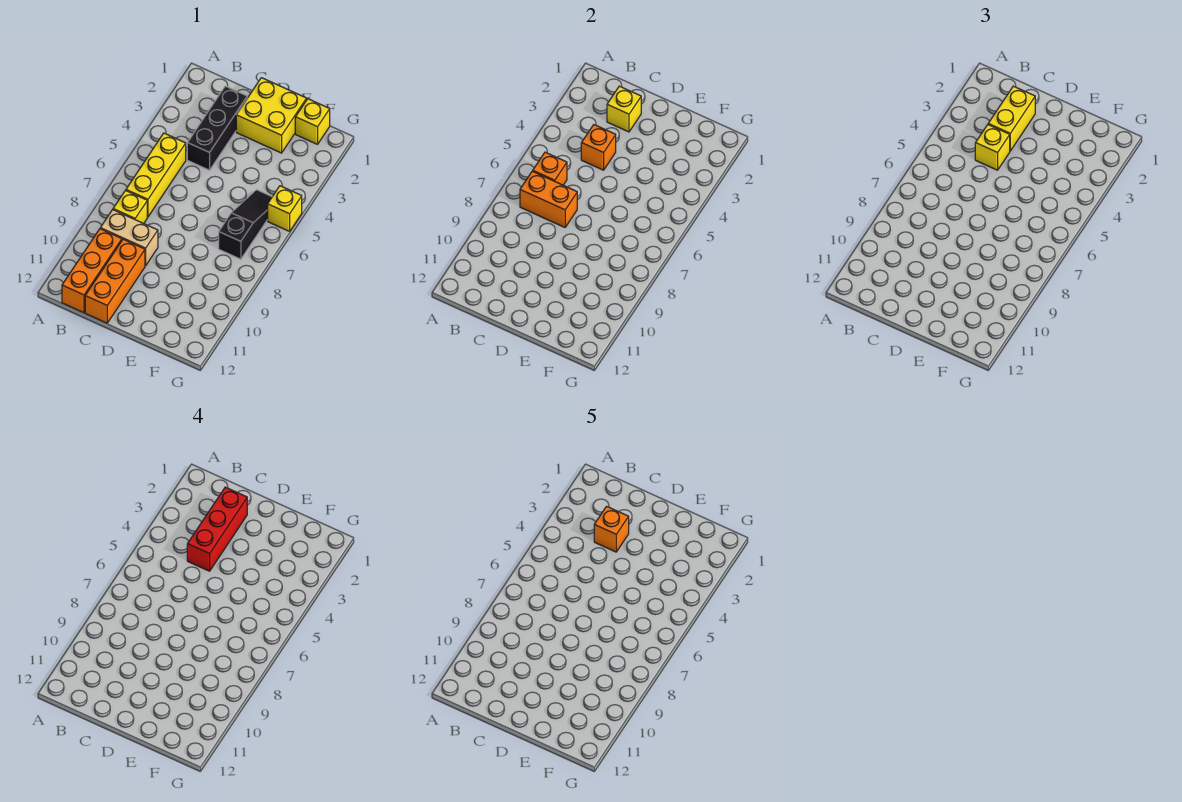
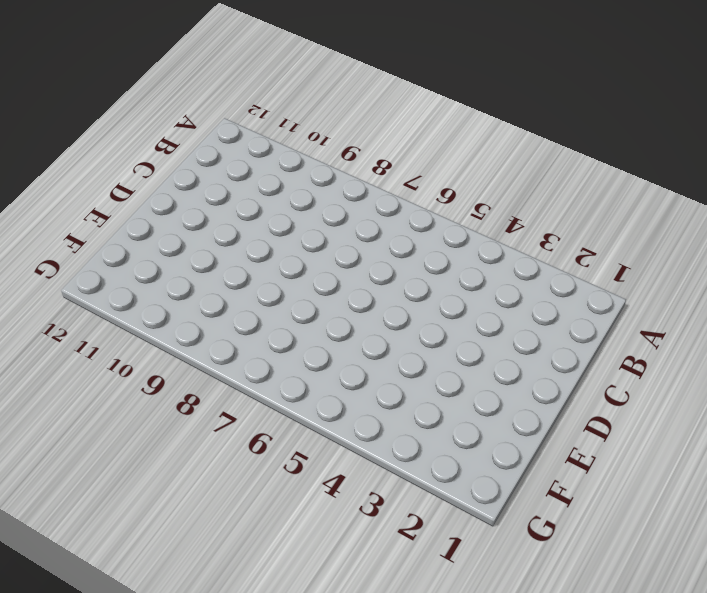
none -> yellow brick B5:B7 level 1
none -> yellow brick B8 level 1
none -> tan brick B9:C9 level 1

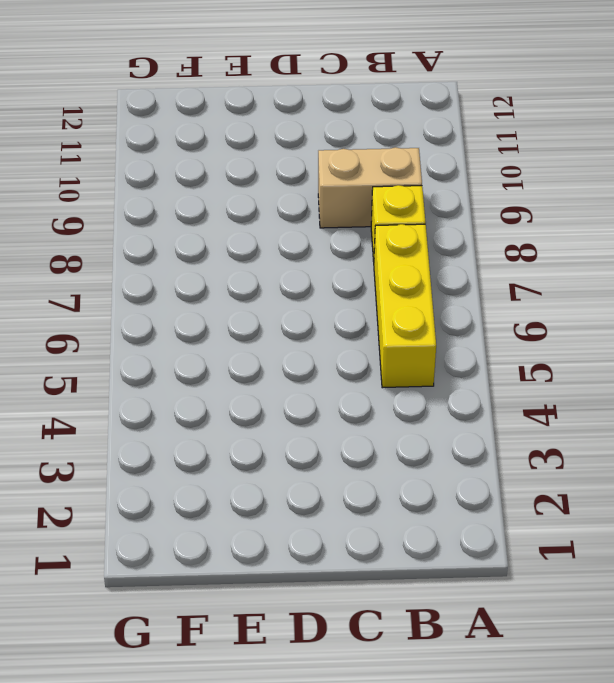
none -> orange brick B10:B12 level 1
none -> black brick C2:C4 level 1
none -> orange brick C10:C12 level 1

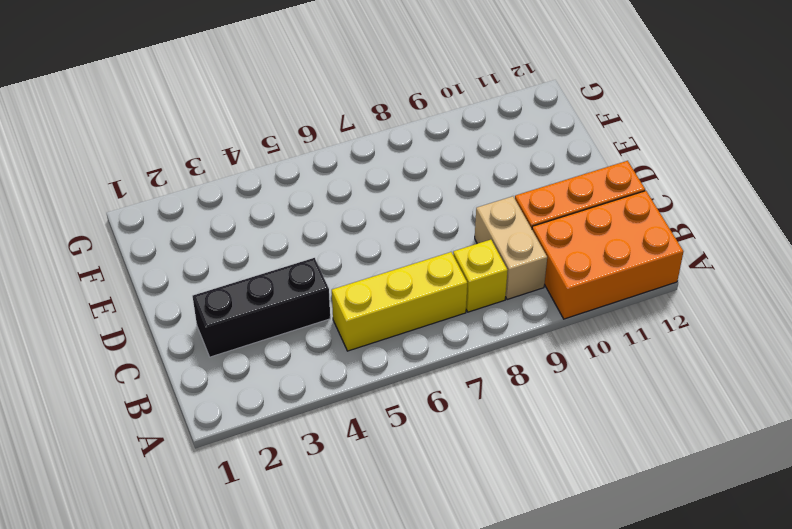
orange brick A10:B12 level 1 -> orange brick B10:B12 level 1
none -> yellow brick D1:E2 level 1
none -> yellow brick F1 level 1
none -> black slope F5:F7 level 1 top 7

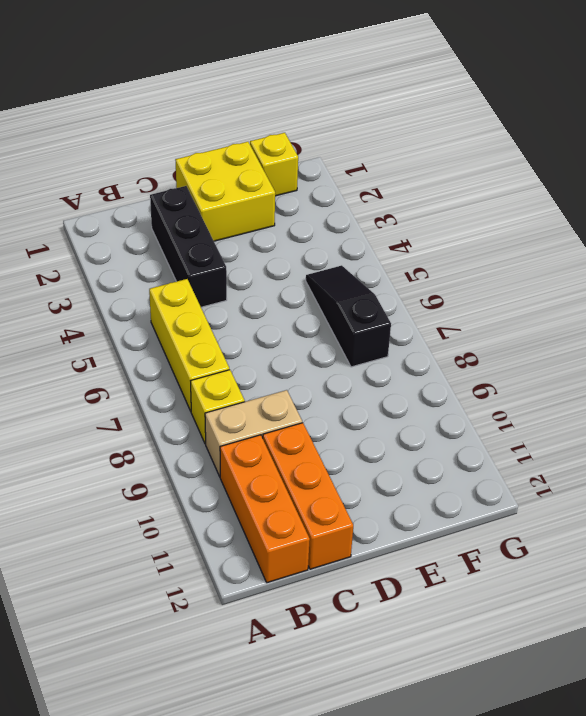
none -> yellow brick G5 level 1
none -> orange brick B6 level 2
none -> orange brick B7:C7 level 2

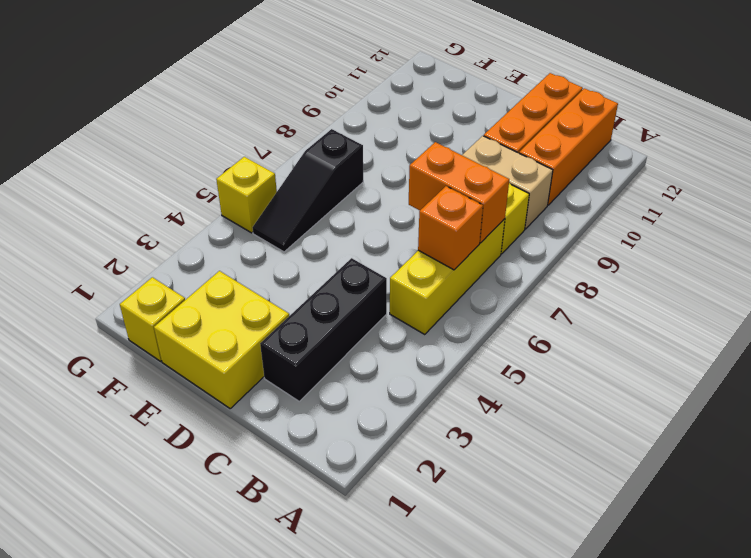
none -> yellow brick C2 level 2
none -> orange brick C4 level 2
none -> yellow brick C2:C3 level 3

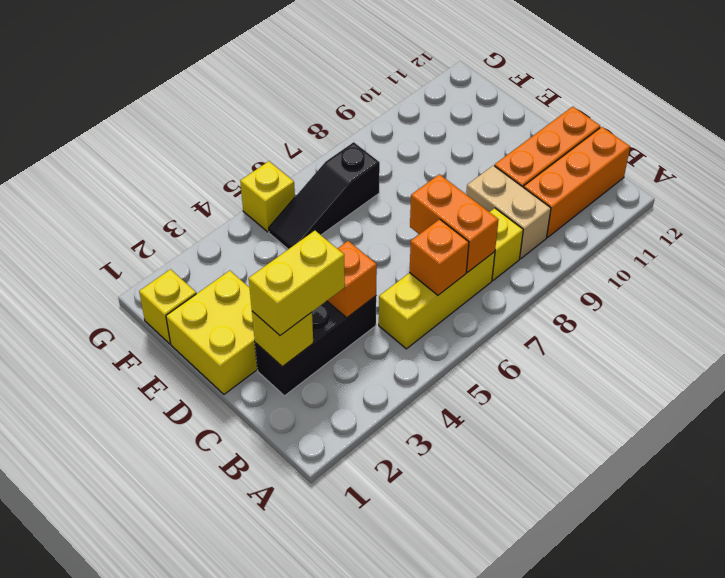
none -> yellow brick C4 level 3
none -> red brick C2:C4 level 4
none -> orange brick C3 level 5

